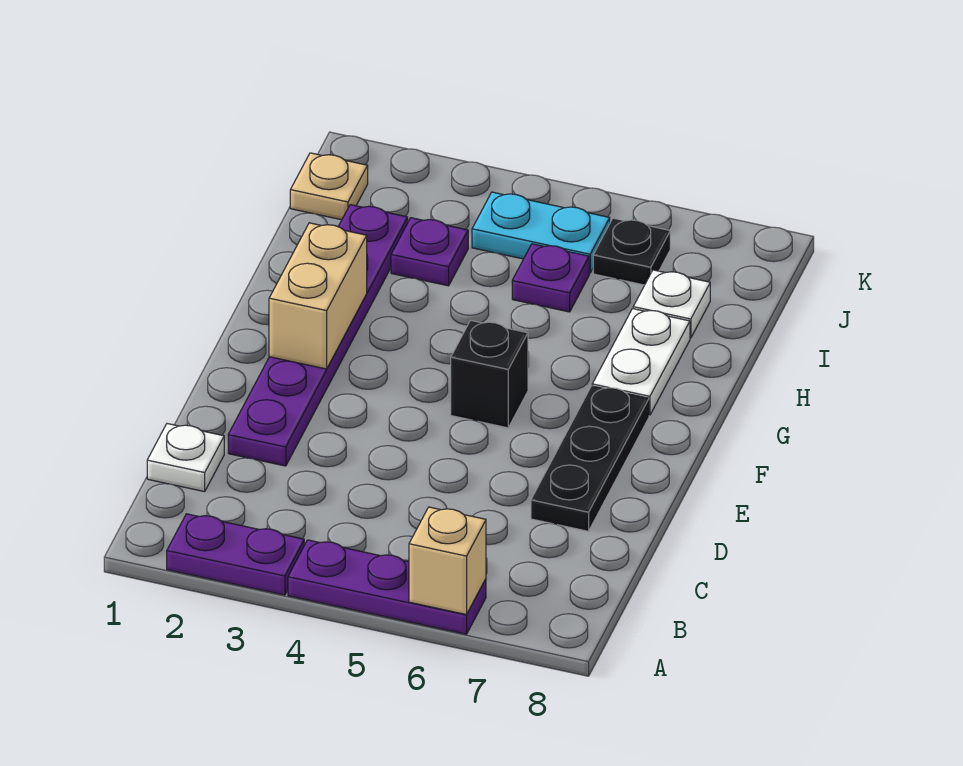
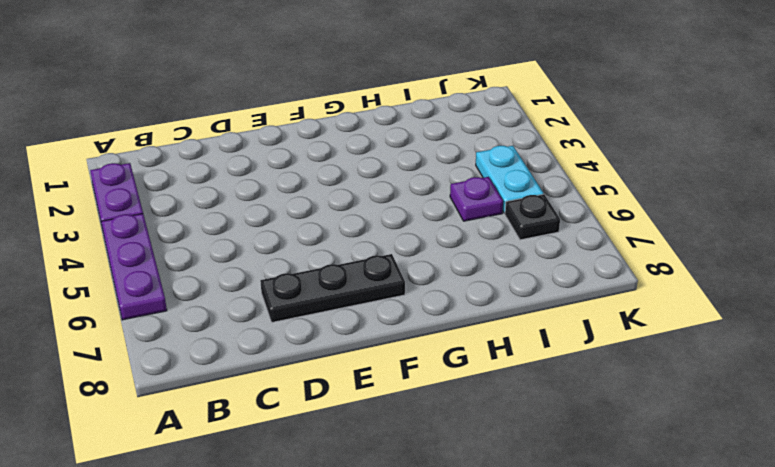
none -> white plate C1 level 1
none -> purple plate D2:I2 level 1
none -> black brick F5 level 1

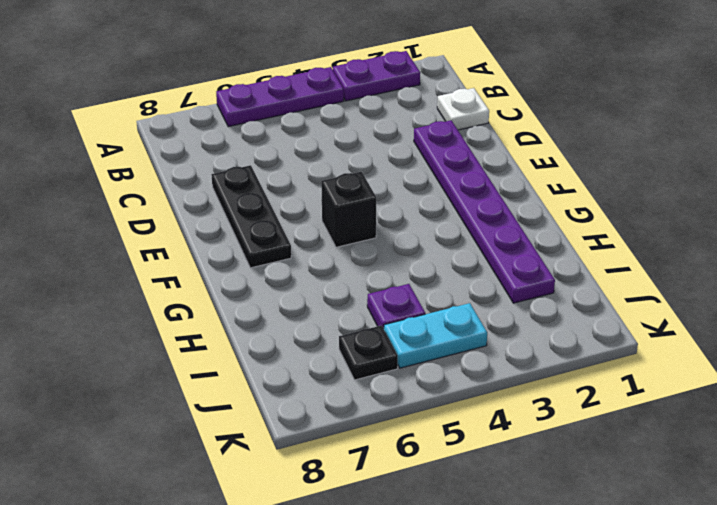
none -> white plate G7:H7 level 1
none -> purple plate I3 level 1
none -> white plate I7 level 1

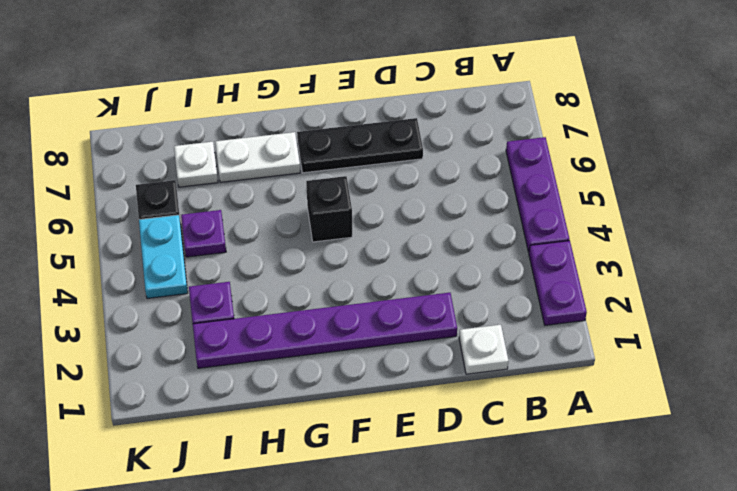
none -> tan plate J1 level 1
none -> tan brick A6 level 2
none -> tan brick F2:G2 level 2

